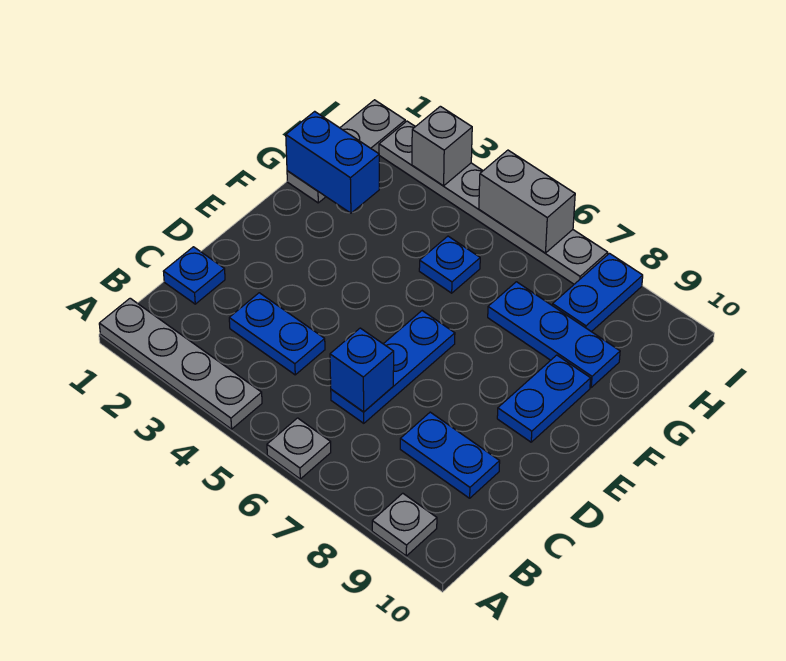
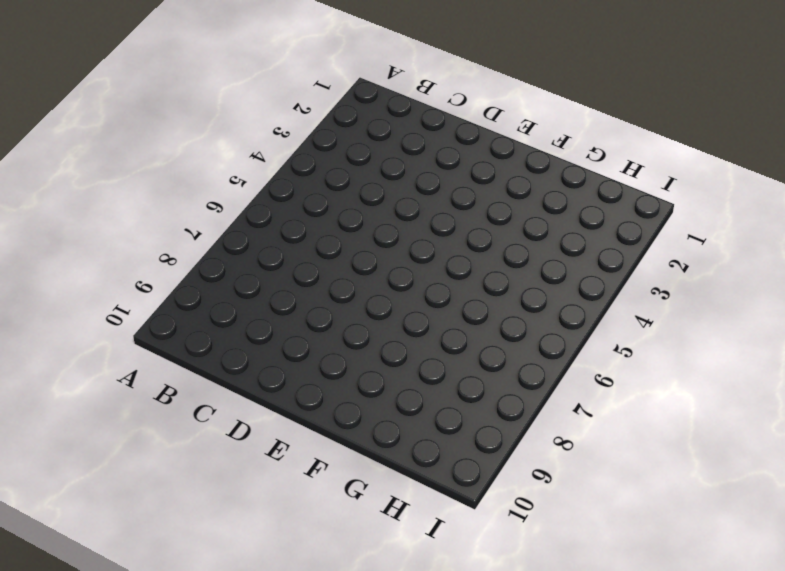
none -> grey plate A1:A4 level 1
none -> grey plate A6 level 1
none -> grey plate A9 level 1

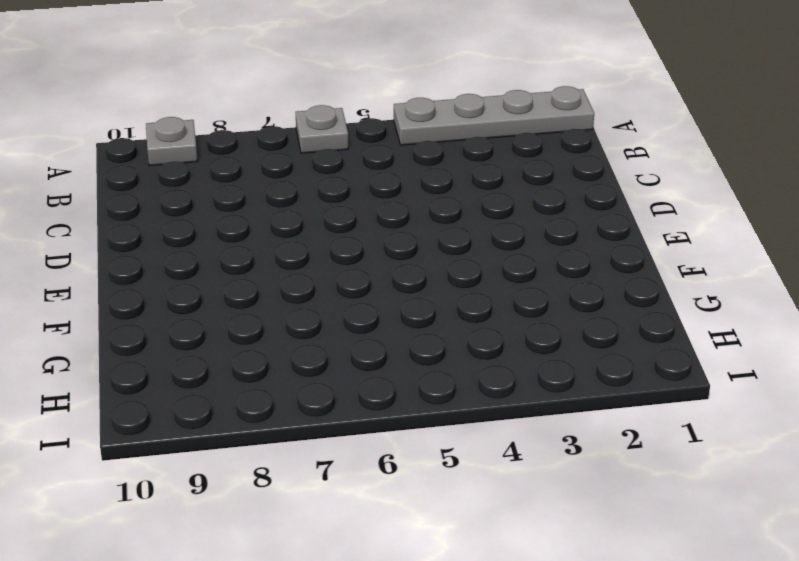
none -> blue plate C1 level 1
none -> blue plate C3:C4 level 1
none -> blue plate C6:E6 level 1

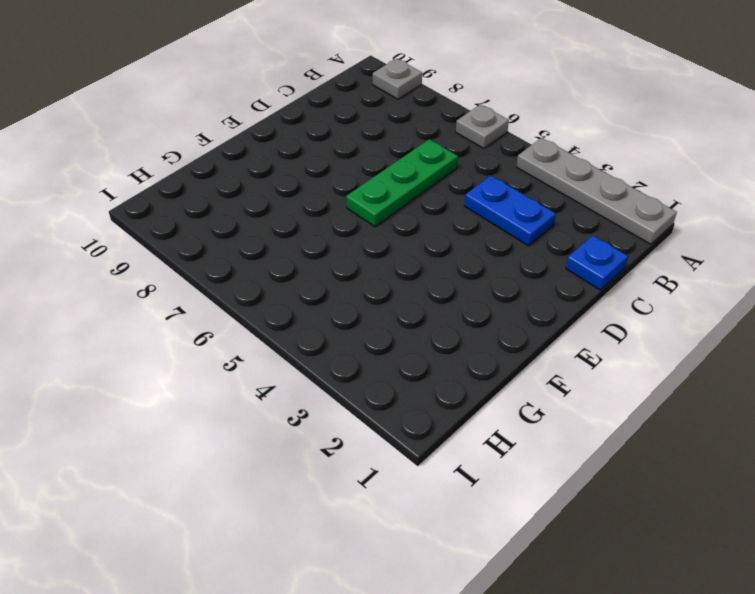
green plate C6:E6 level 1 -> blue plate C6:E6 level 1
none -> blue plate C8:C9 level 1
none -> blue plate E9:F9 level 1
none -> grey plate G1:I1 level 1

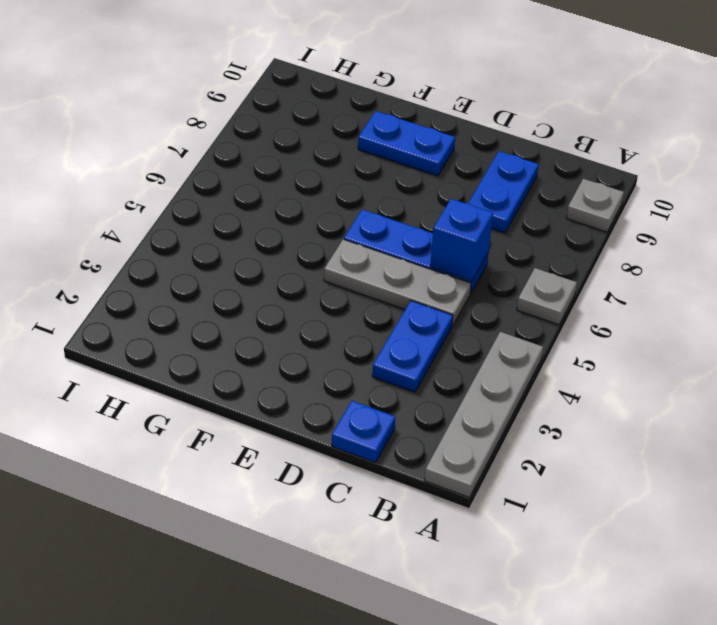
grey plate C5:E5 level 1 -> grey plate G1:I1 level 1
none -> blue plate G5 level 1
none -> blue plate G7:G9 level 1
none -> blue plate H8:I8 level 1

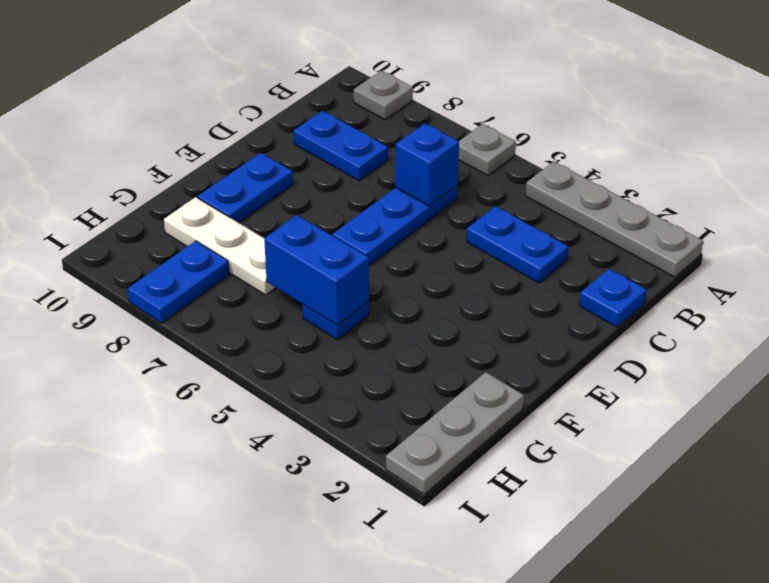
blue brick G5:G6 level 2 -> blue brick G1:G2 level 2
white plate G7:G9 level 1 -> blue plate G7:G9 level 1
none -> grey plate I2:I7 level 1
none -> grey brick I3 level 2
none -> grey brick I5:I6 level 2

